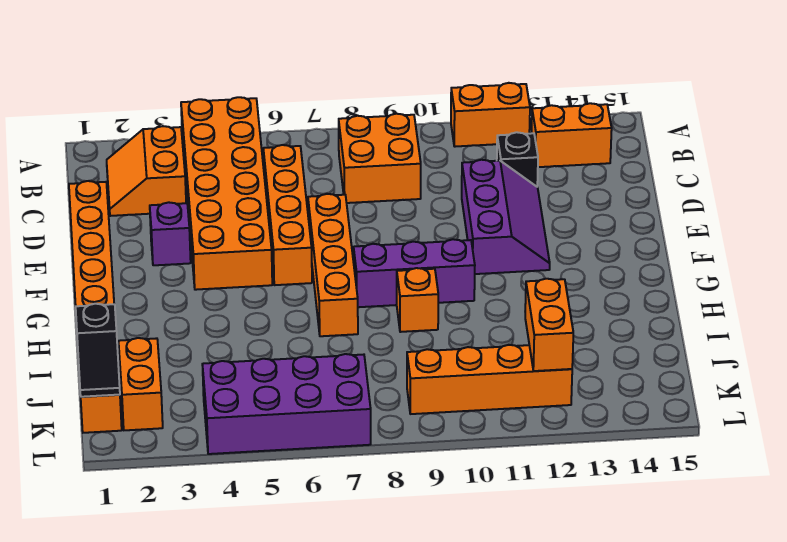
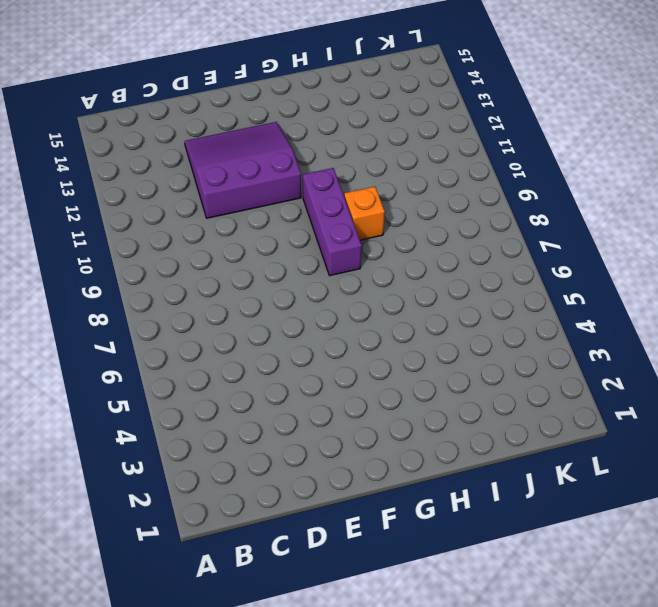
purple slope D11:F13 level 1 top 11 -> purple slope D11:F12 level 1 top 11
none -> orange brick A4:F5 level 1
none -> orange brick A11:A12 level 1
none -> orange slope B2:C3 level 1 top 3

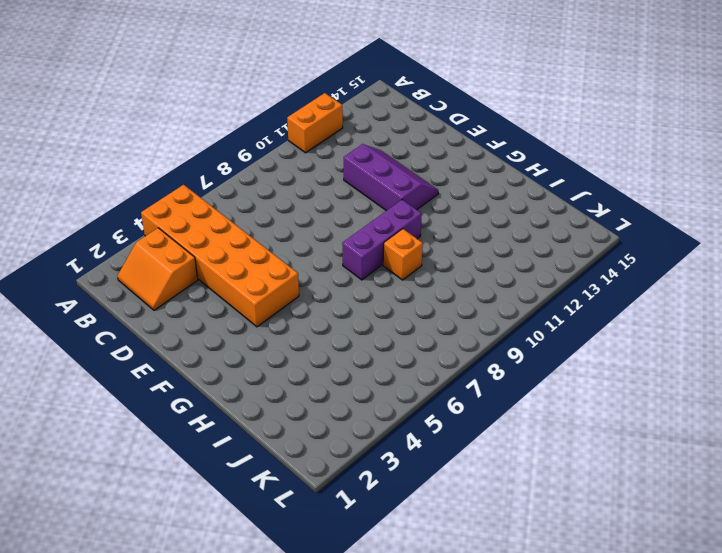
none -> orange brick B8:C9 level 1
none -> orange brick B13:B14 level 1
none -> orange brick C6:F6 level 1

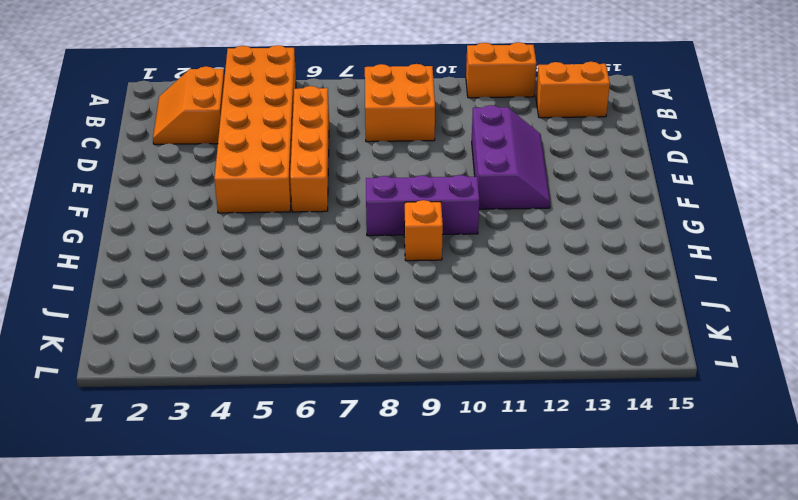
none -> black brick C12 level 1
none -> orange brick D1:K1 level 1
none -> purple brick E3 level 1

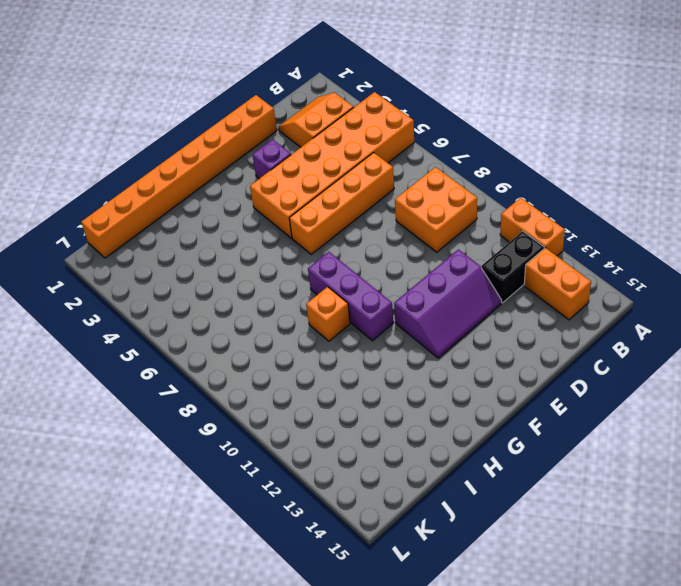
black brick B12:C12 level 1 -> black brick C12 level 1
none -> orange brick E7:H7 level 1
none -> orange brick J2:K2 level 1
none -> purple brick K4:L7 level 1

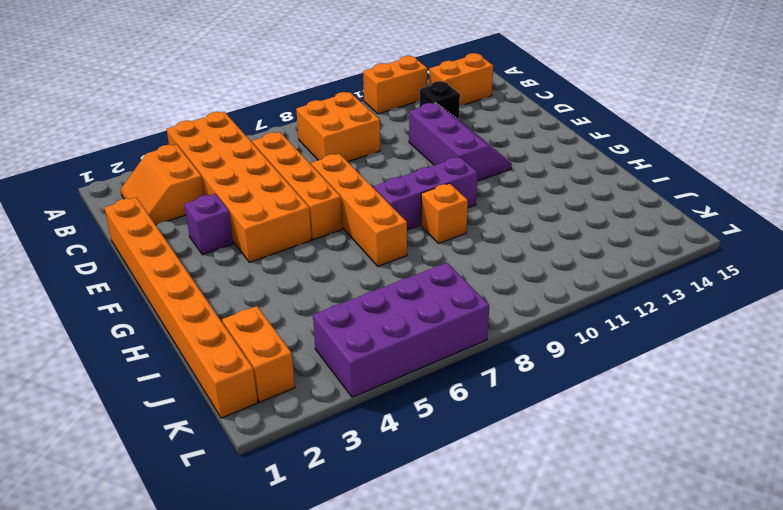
none -> orange brick K9:K12 level 1
none -> black slope J1:K1 level 2 top J
none -> orange brick J12:K12 level 2

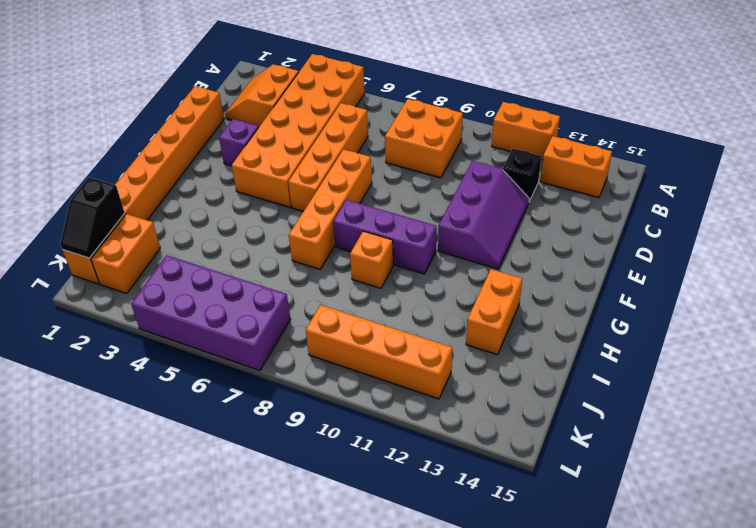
orange brick H13:I13 level 1 -> orange brick J12:K12 level 2

